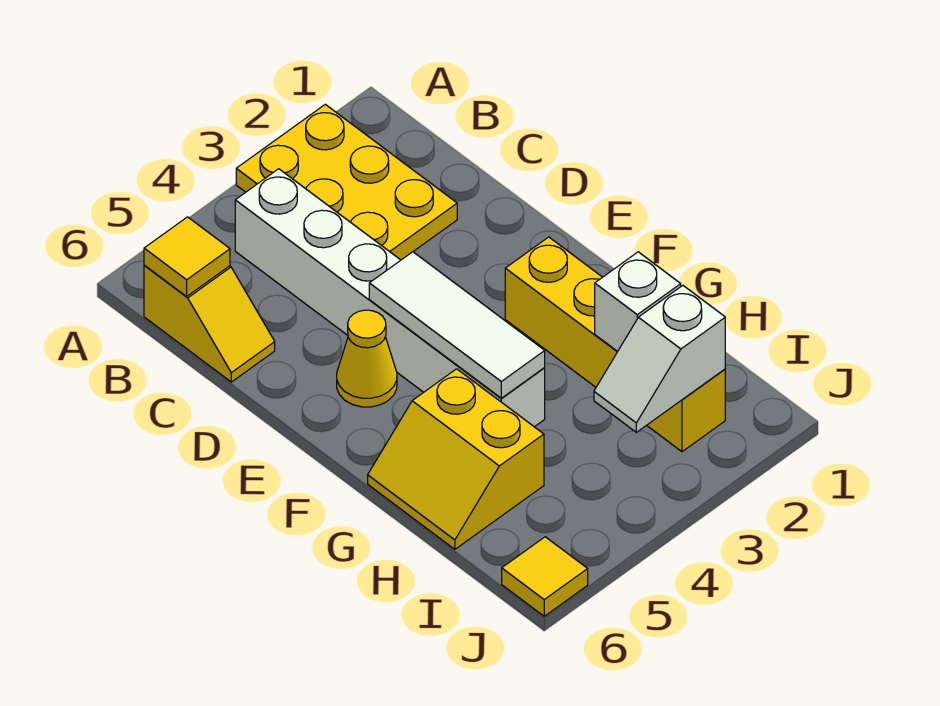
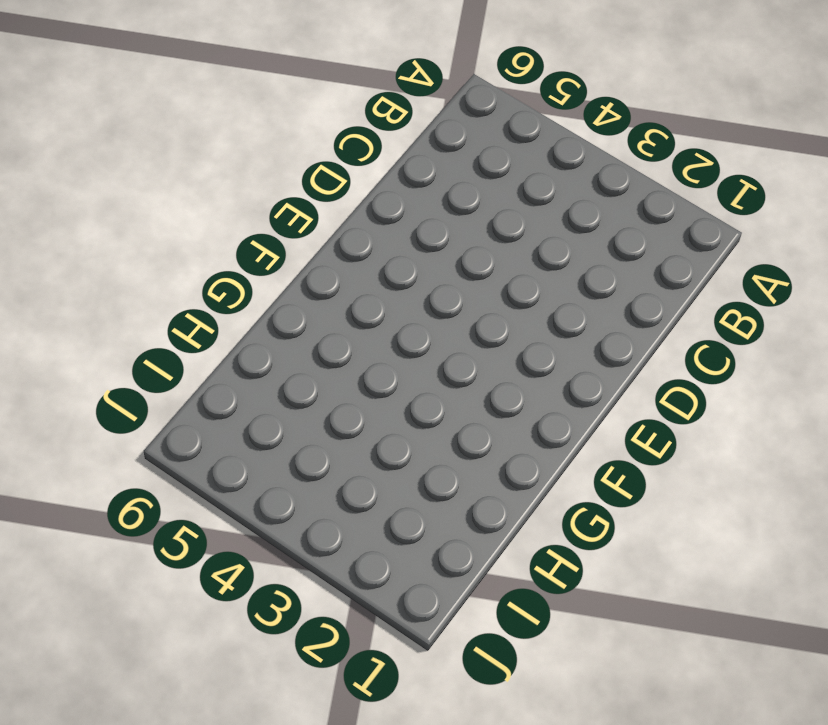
none -> yellow plate A2:C3 level 1
none -> white brick B4:G4 level 1

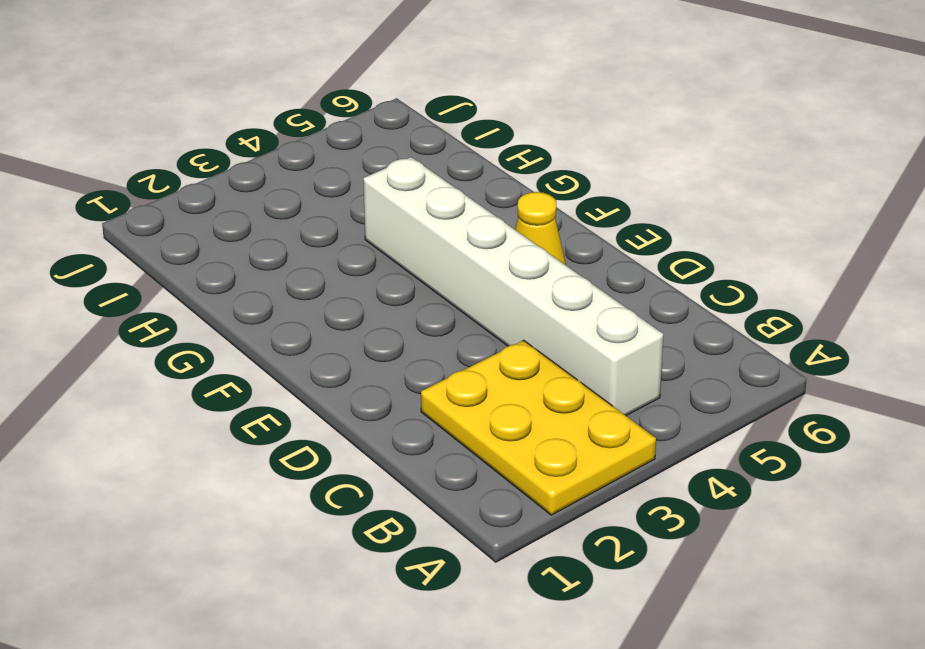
none -> yellow slope B6:C6 level 1 top B
none -> yellow brick F2:I2 level 1

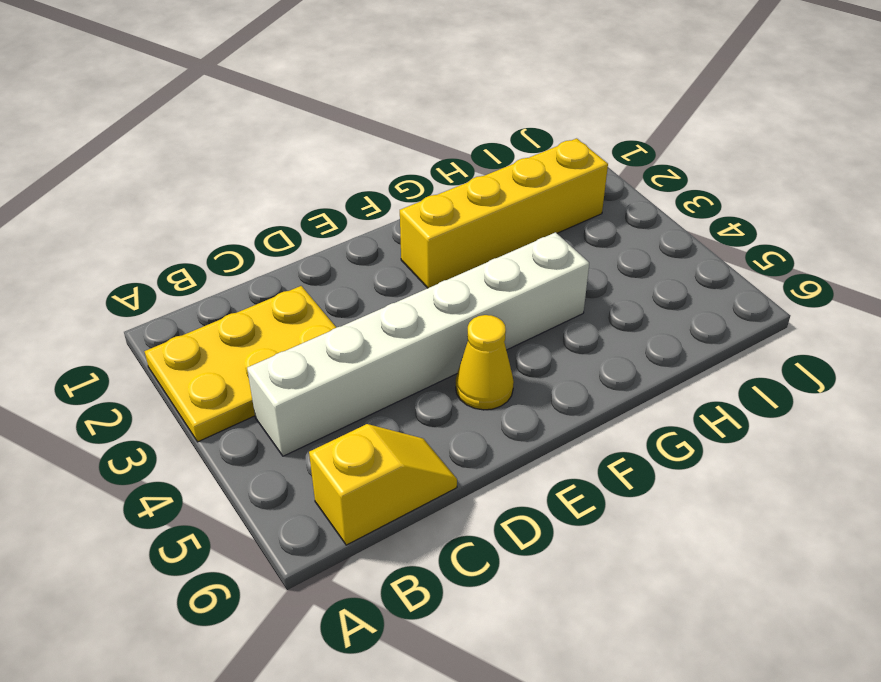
none -> yellow slope G5:H6 level 1 top 5
none -> yellow tile J6 level 1

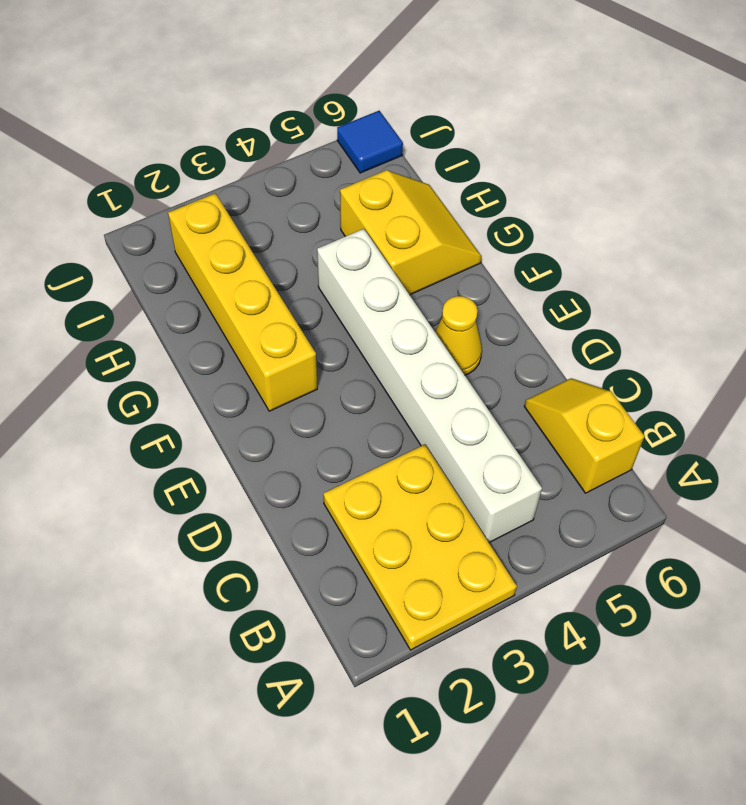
blue tile J6 level 1 -> yellow tile J6 level 1
none -> yellow tile B6 level 2
none -> white tile E4:G4 level 2

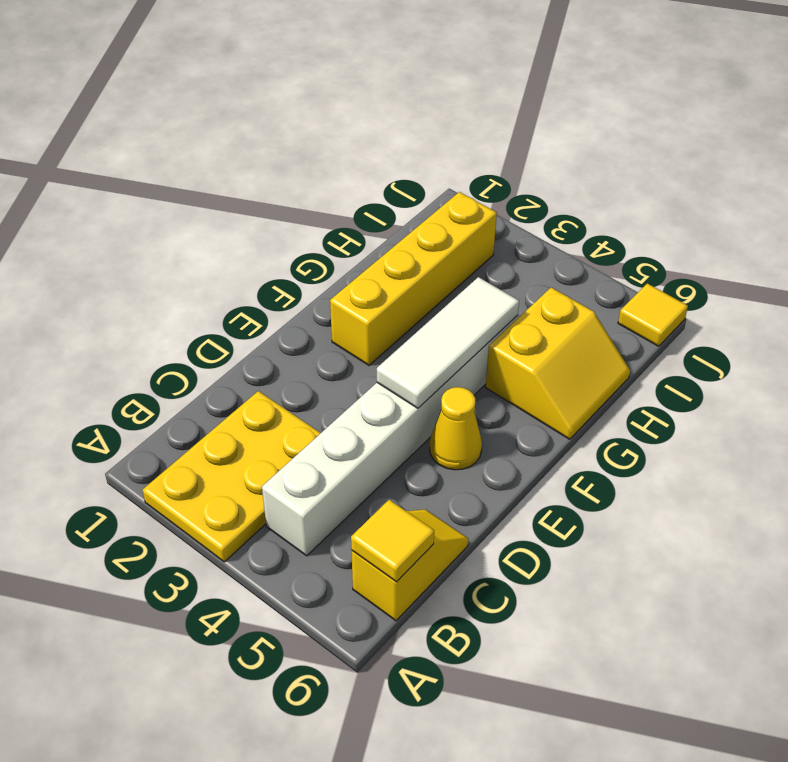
none -> white brick H2 level 2
none -> white slope I2:I3 level 2 top 2

